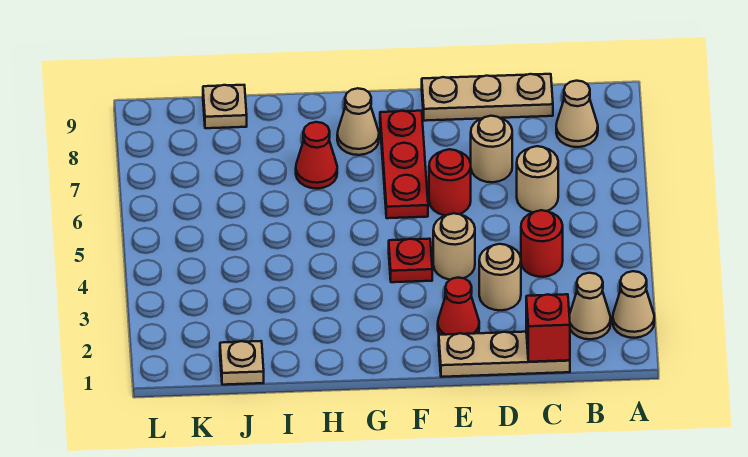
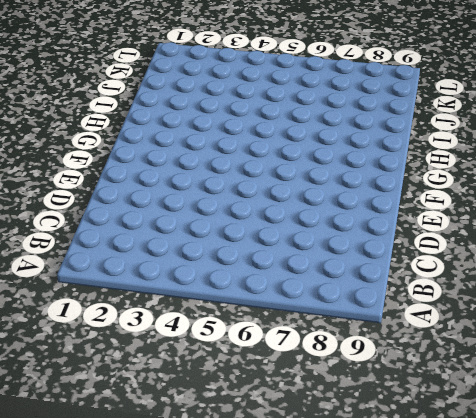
none -> tan cone A2 level 1
none -> tan cone B2 level 1
none -> tan cone B8 level 1

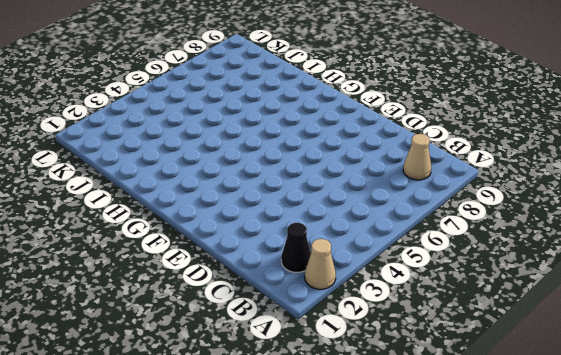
black cone B2 level 1 -> tan cone B2 level 1
none -> tan plate C1:E1 level 1
none -> red round brick C4 level 1
none -> tan round brick C6 level 1

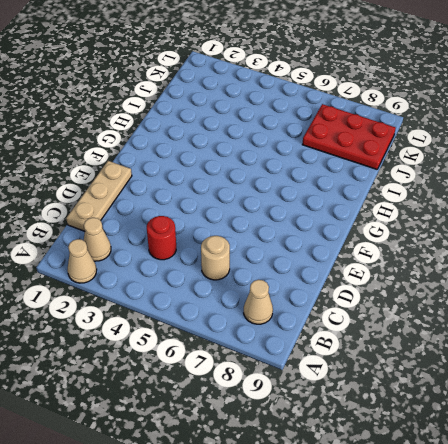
red plate J7:K9 level 1 -> tan plate J9 level 1
none -> tan plate C9:E9 level 1
none -> tan round brick D3 level 1
none -> tan round brick D7 level 1

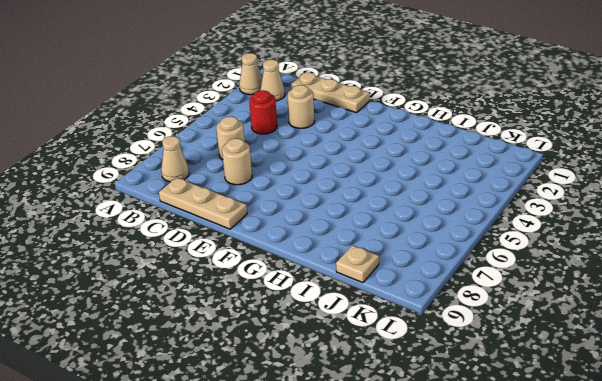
none -> red cone E2 level 1
none -> tan round brick E4 level 1
none -> red round brick E6 level 1

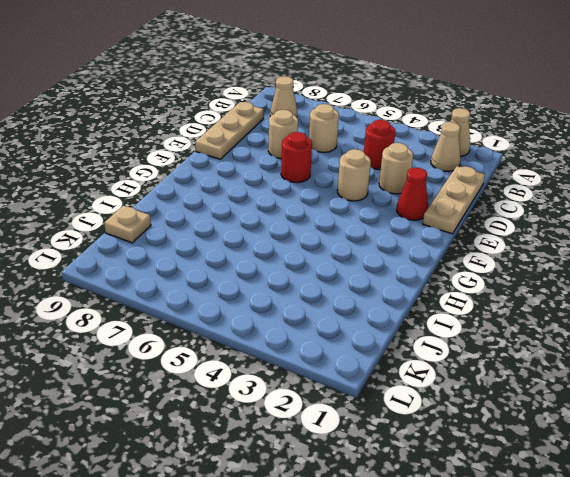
none -> red plate F4 level 1
none -> red plate F6:F8 level 1
none -> tan cone G8 level 1

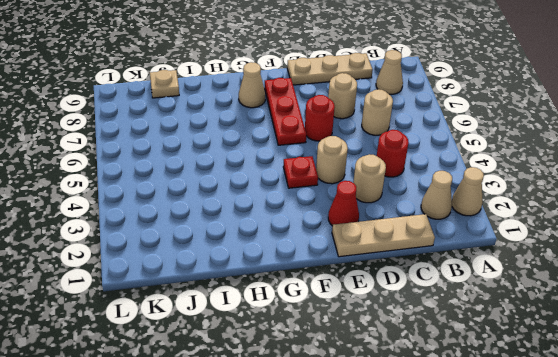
none -> red cone H7 level 1
none -> tan plate J1 level 1
none -> red brick C1 level 2

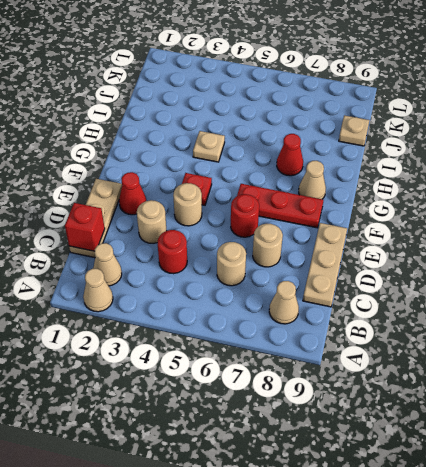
tan plate H4 level 1 -> tan plate J1 level 1

